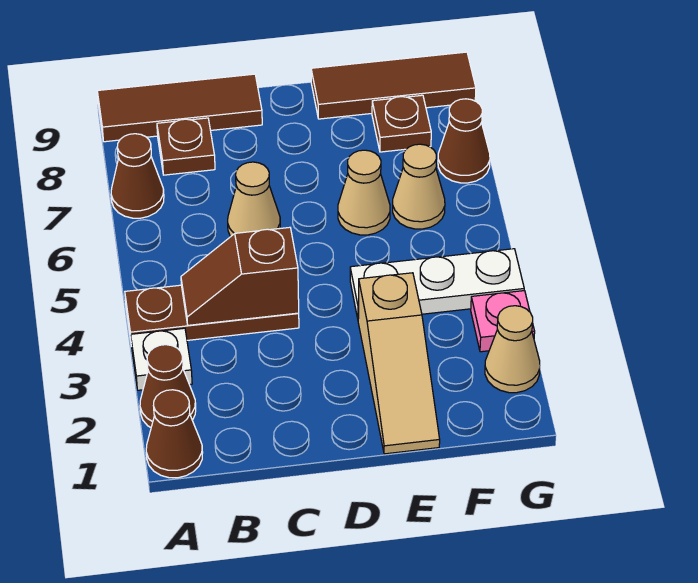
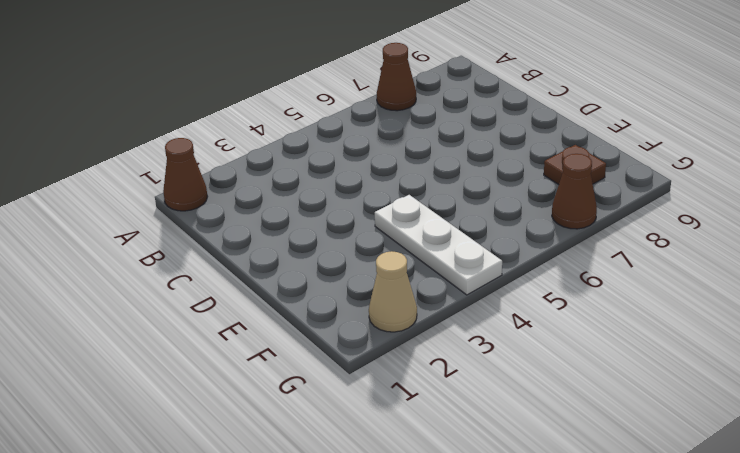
none -> brown cone A2 level 1
none -> white plate A3 level 1
none -> brown plate A4:C4 level 1

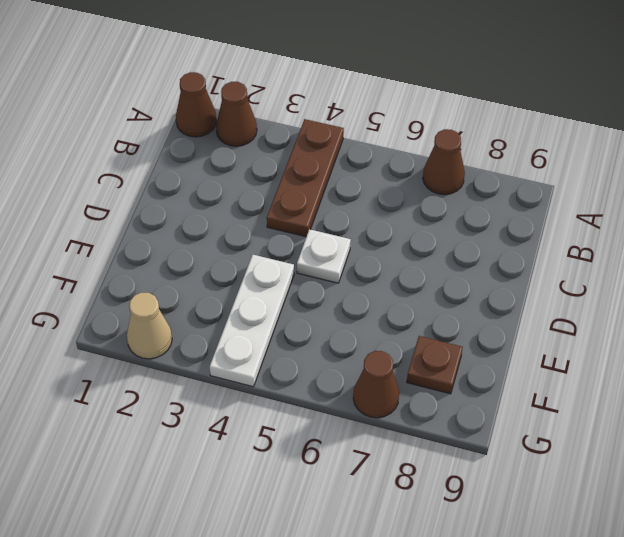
white plate D5 level 1 -> white plate A3 level 1
none -> brown tile A9:C9 level 1
none -> brown plate B8 level 1
none -> tan cone C6 level 1

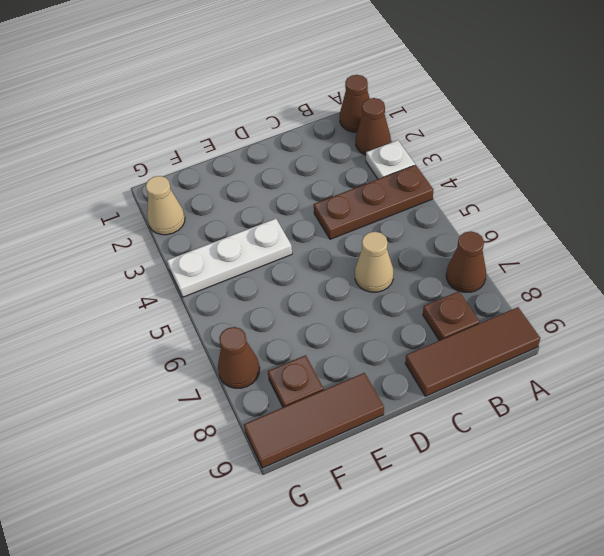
none -> tan slope E1:E3 level 1 top 3
none -> tan cone E6 level 1
none -> tan cone F6 level 1

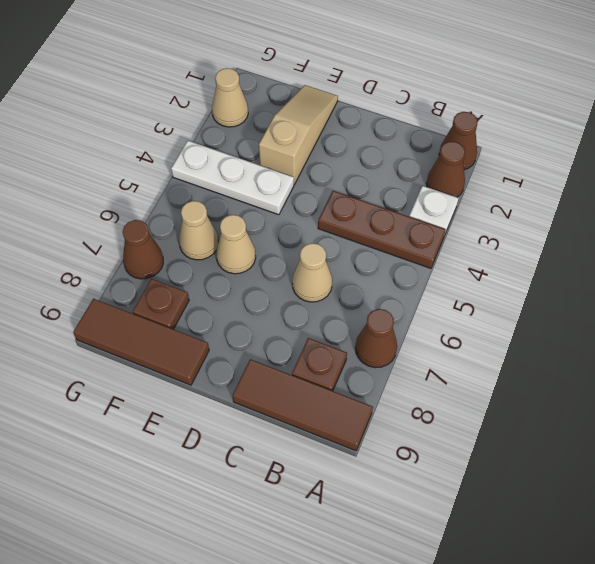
none -> pink plate G3 level 1
none -> brown slope B4:C4 level 2 top C

